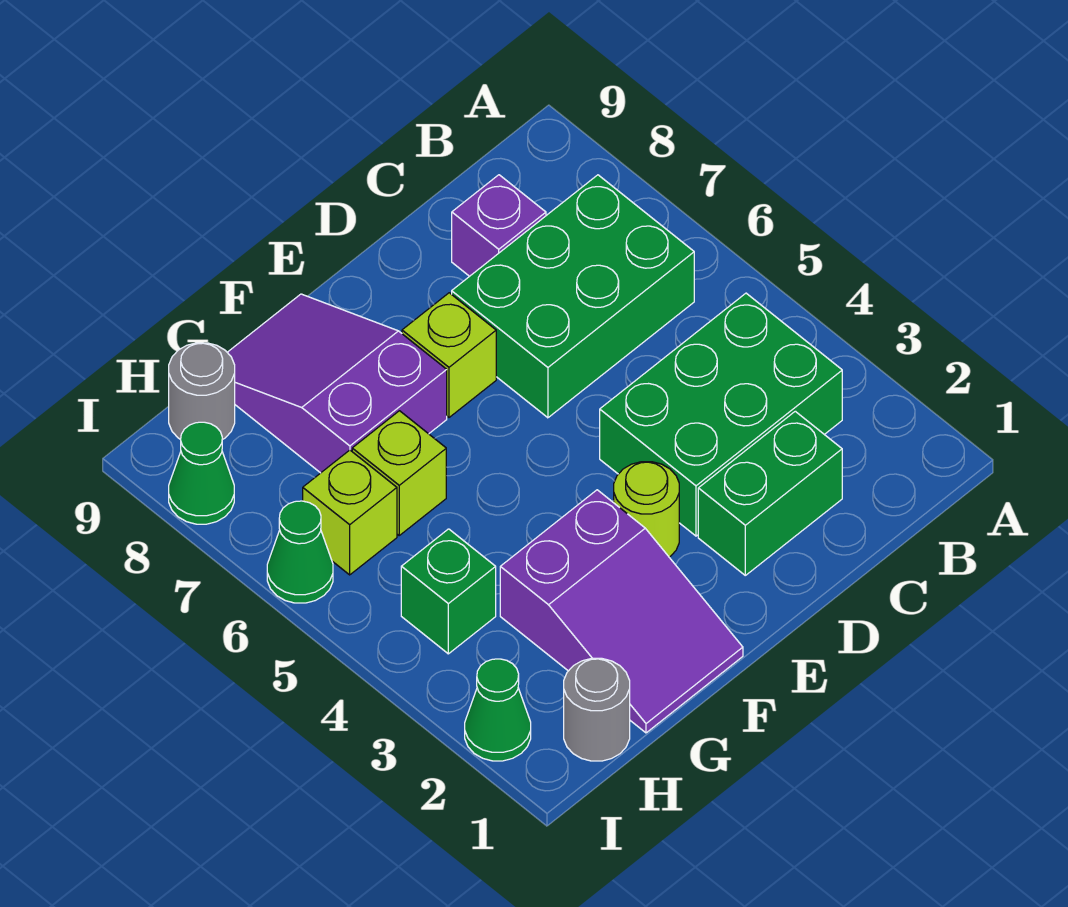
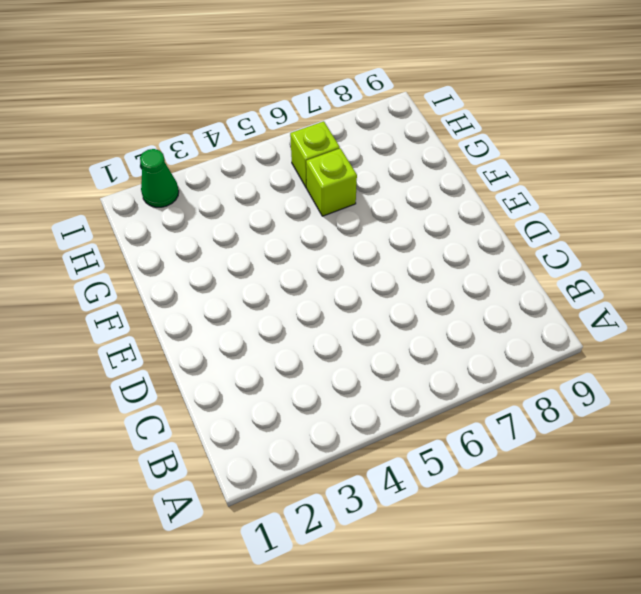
none -> green brick B3:D4 level 1
none -> green brick B6:D7 level 1
none -> green brick C2:D2 level 1

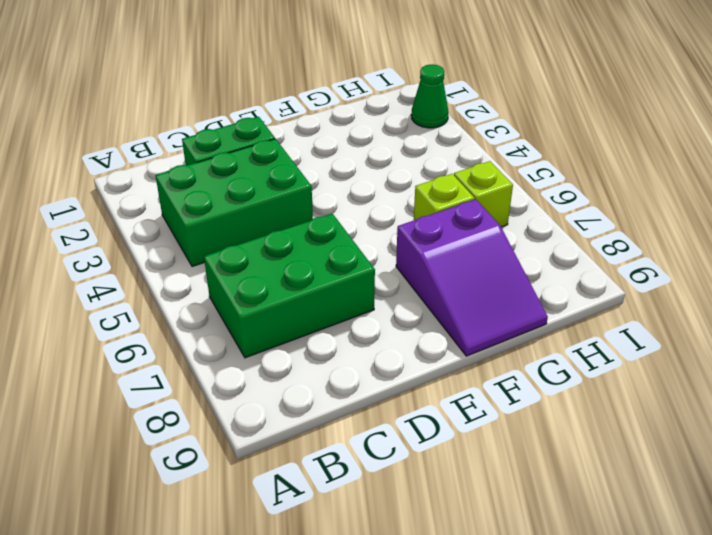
none -> purple brick C8 level 1
none -> lime round brick E3 level 1
none -> lime brick E7 level 1

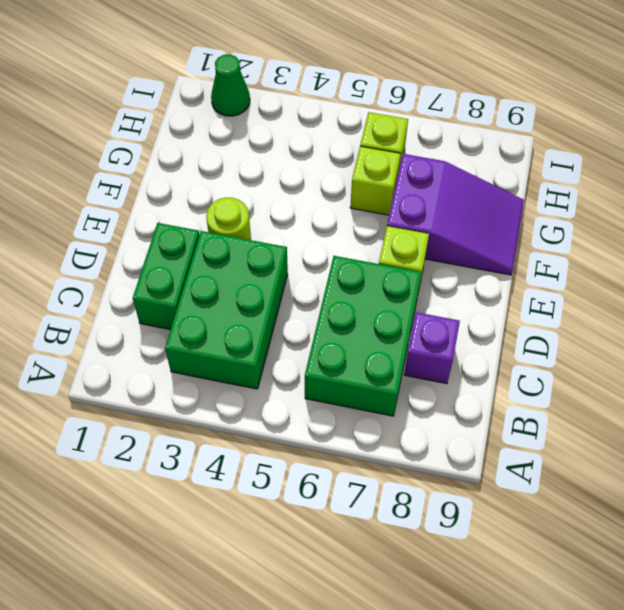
none -> purple slope F1:G3 level 1 top 3
none -> grey round brick H1 level 1
none -> green brick H4 level 1

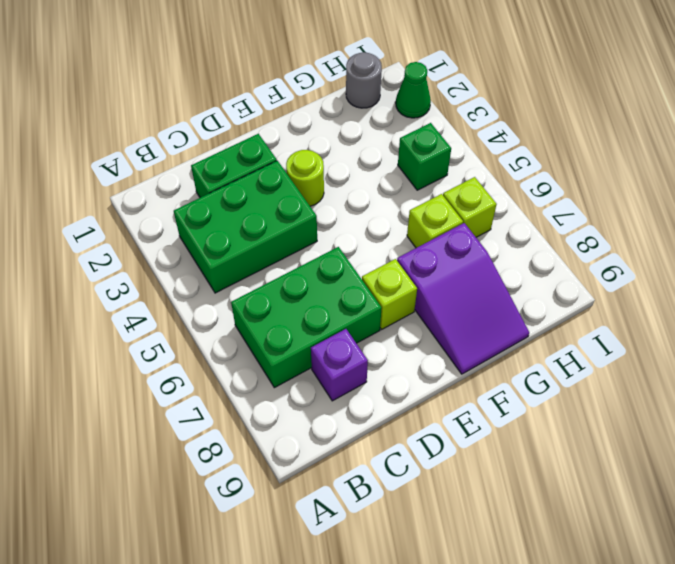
none -> purple slope F1:G3 level 1 top 3
none -> grey round brick H9 level 1
none -> green cone I6 level 1

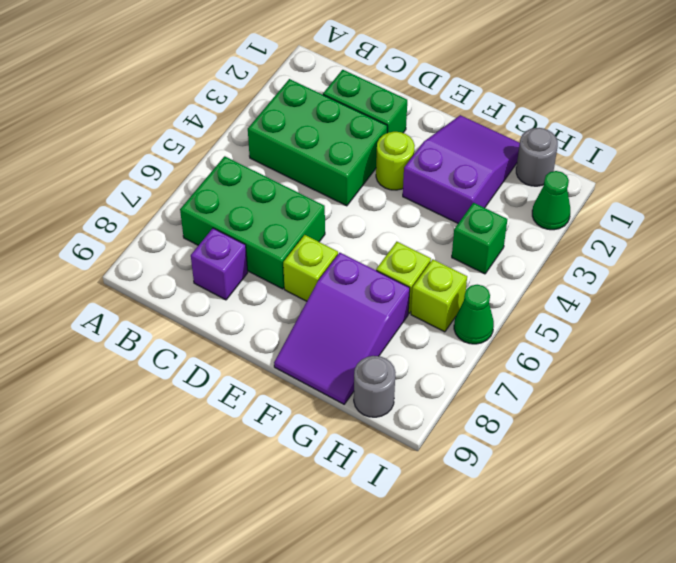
none -> green cone I8 level 1

